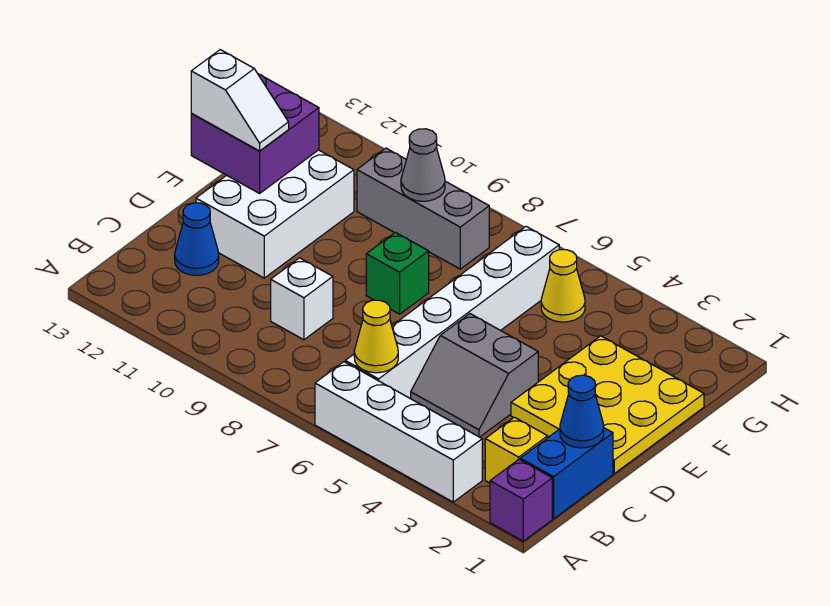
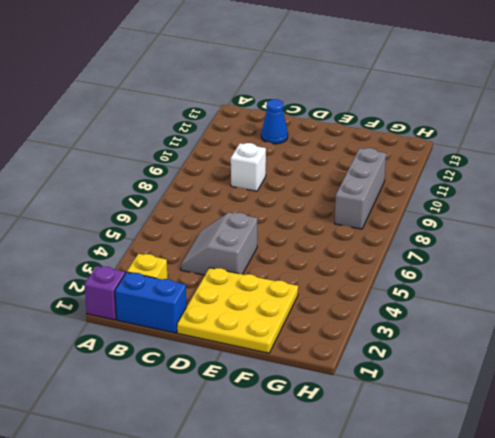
none -> white brick A3:A6 level 1
none -> white brick B6:G6 level 1
none -> white brick D11:F12 level 1

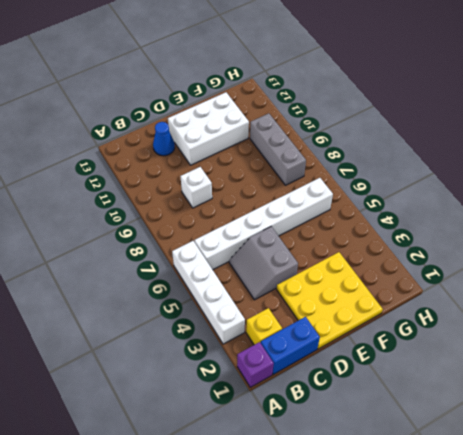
none -> green brick E8 level 1
none -> yellow cone G5 level 1
none -> yellow cone B6 level 2

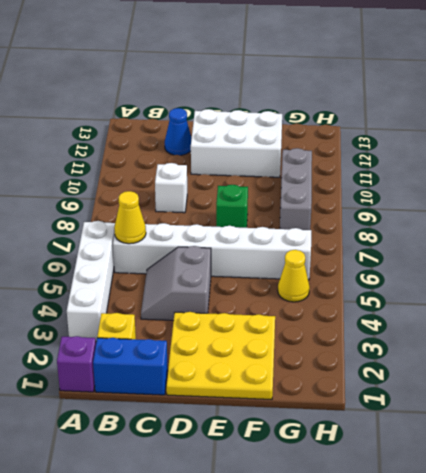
none -> blue cone C1 level 2
none -> purple brick E12:F13 level 2
none -> grey cone G9 level 2

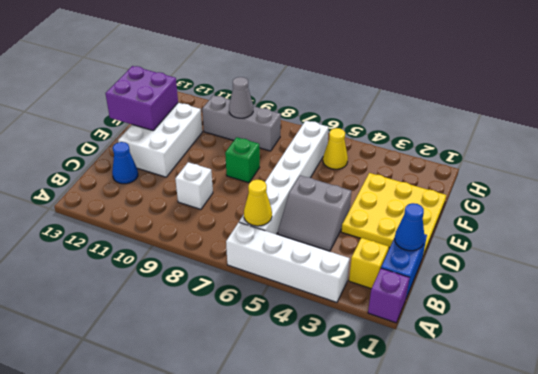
none -> white slope E12:E13 level 3 top 13

